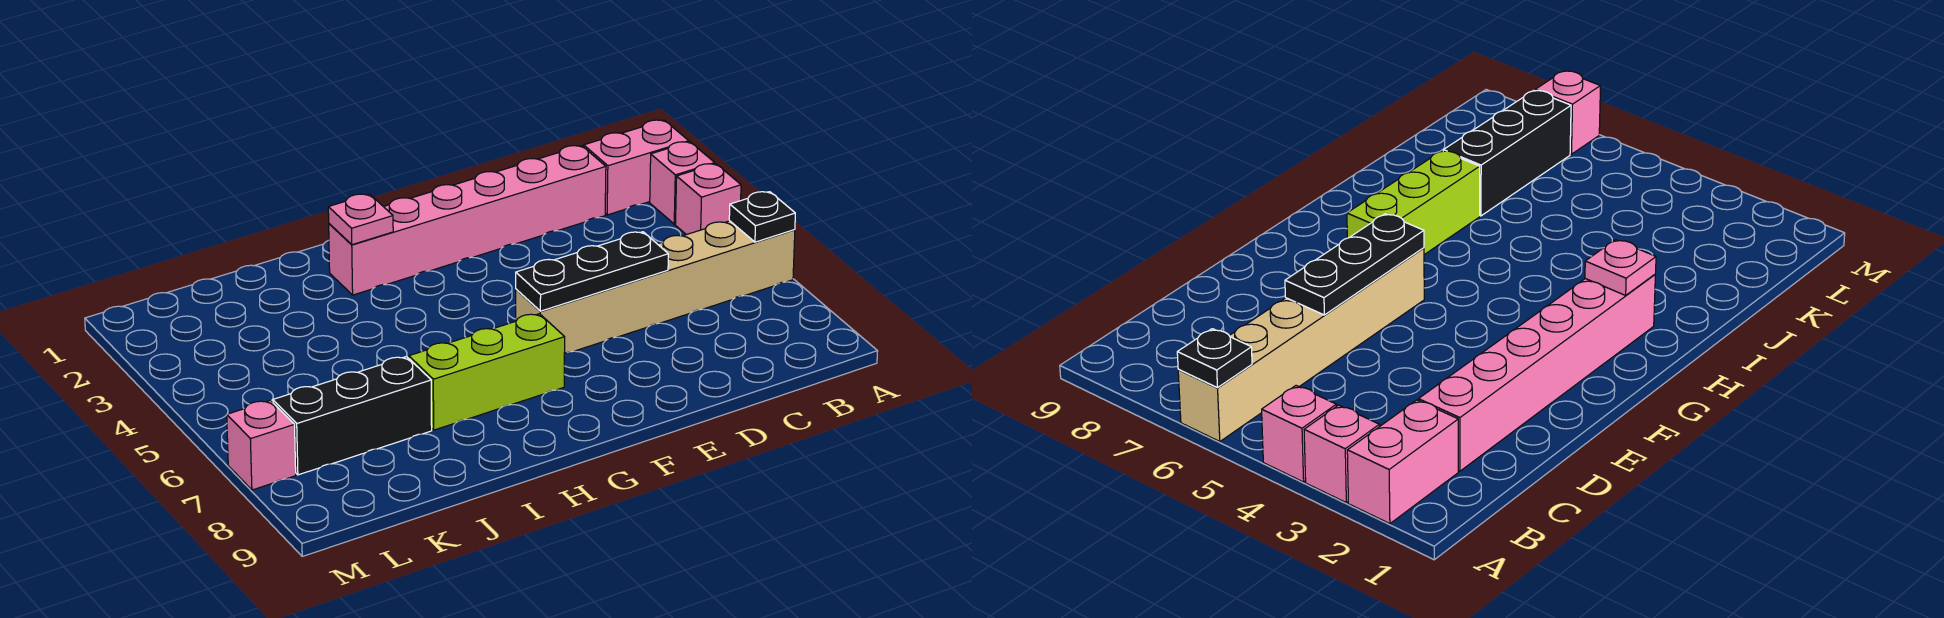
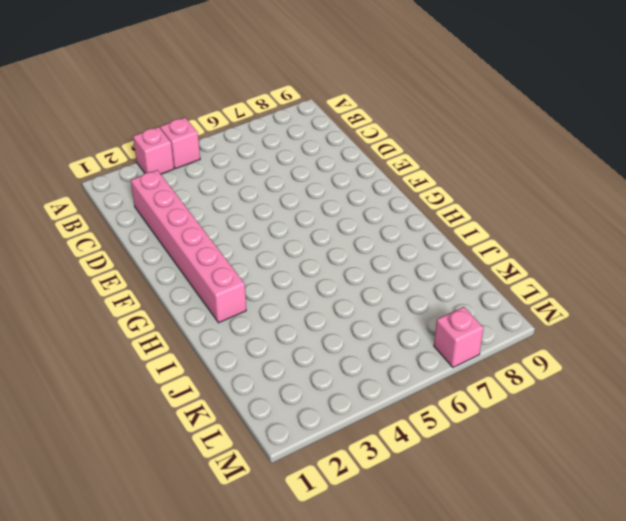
none -> pink brick A2:B2 level 1
none -> tan brick A6:F6 level 1

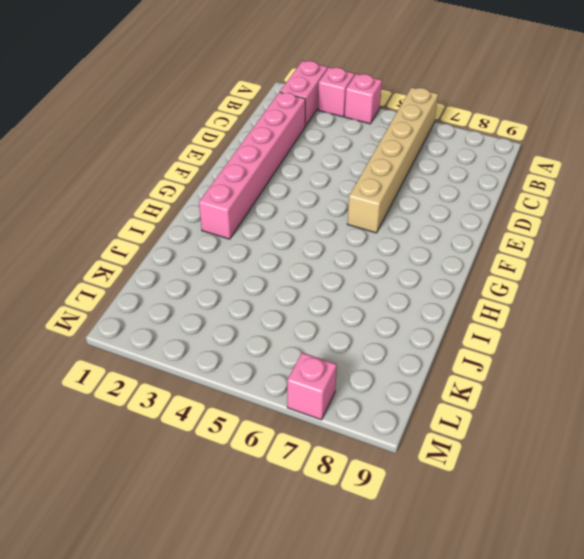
none -> lime brick G7:I7 level 1
none -> black brick J7:L7 level 1

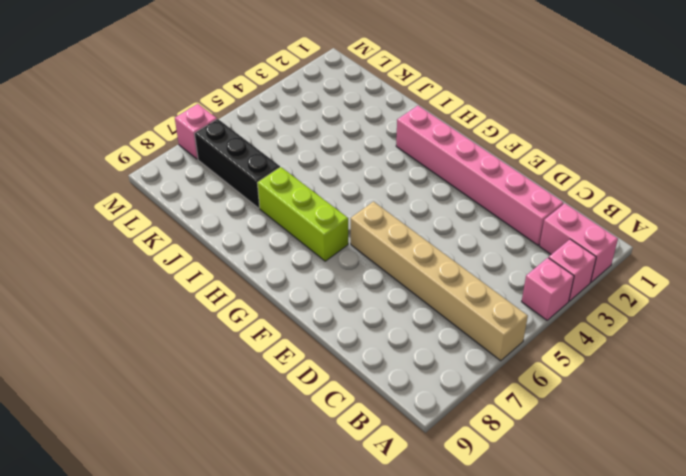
none -> black plate A6 level 2
none -> black plate D6:F6 level 2

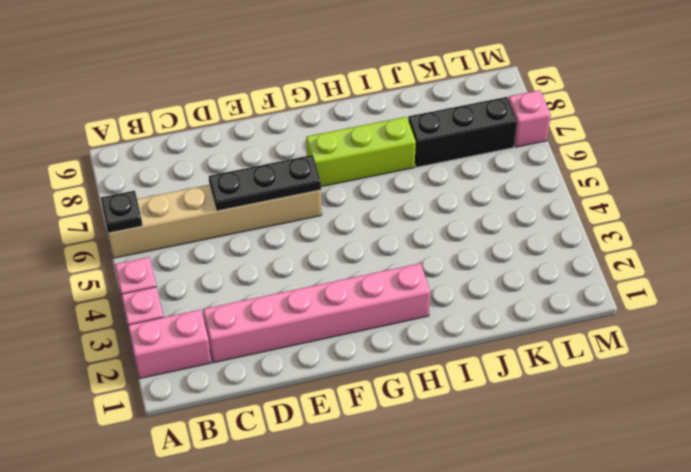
none -> pink plate H2 level 2

